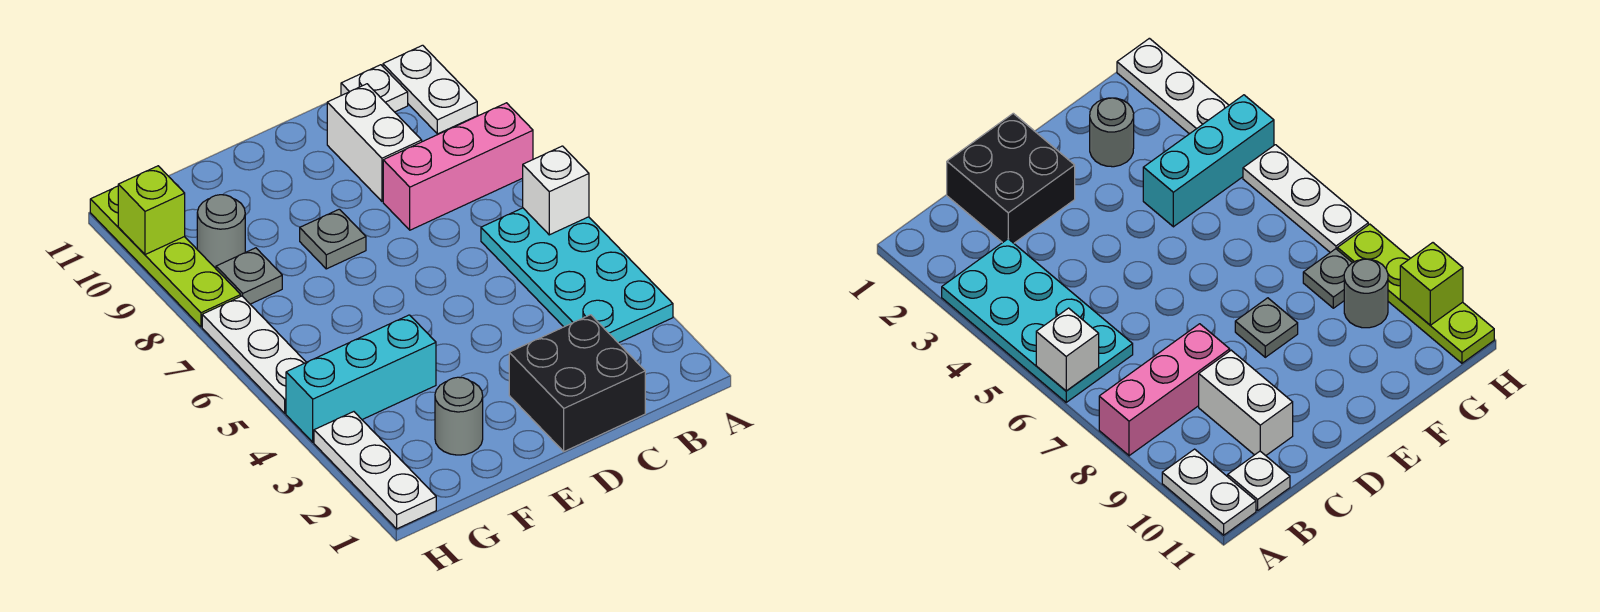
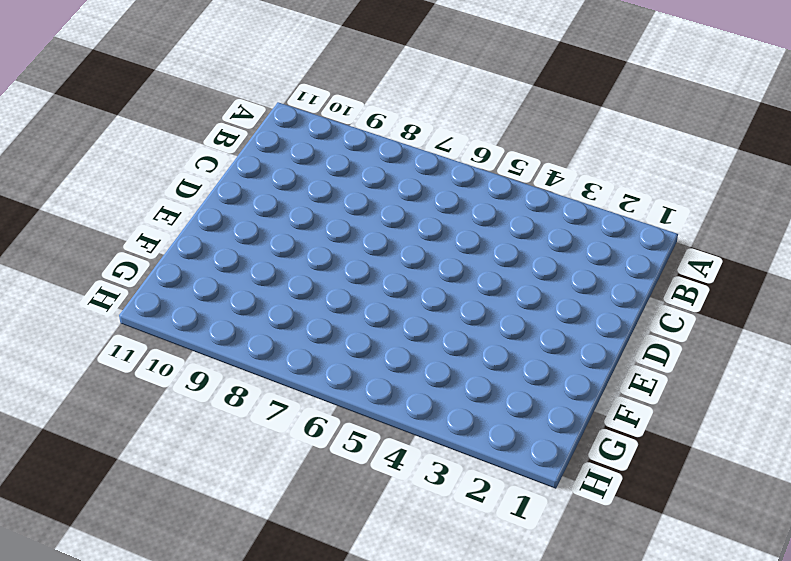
none -> cyan plate A3:B6 level 1
none -> pink brick A8:C8 level 1
none -> white plate A10:A11 level 1

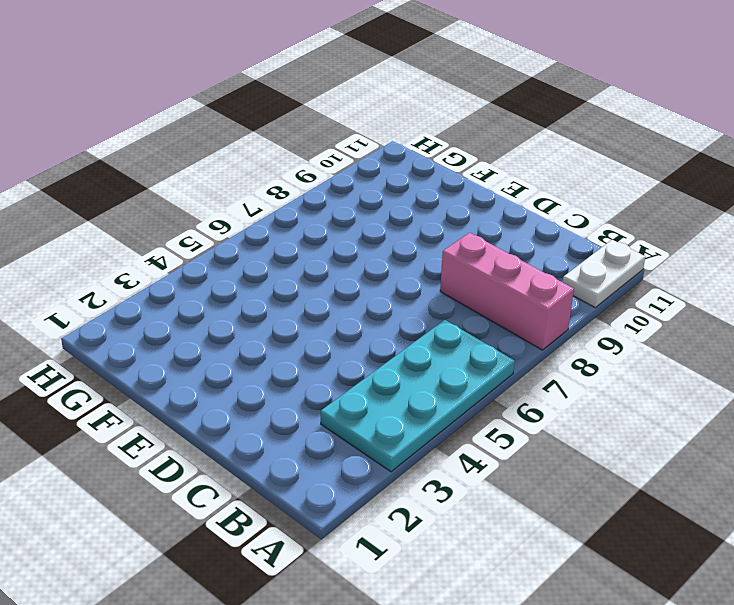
none -> white plate B11 level 1
none -> black brick C1:D2 level 1
none -> white brick C9:C10 level 1

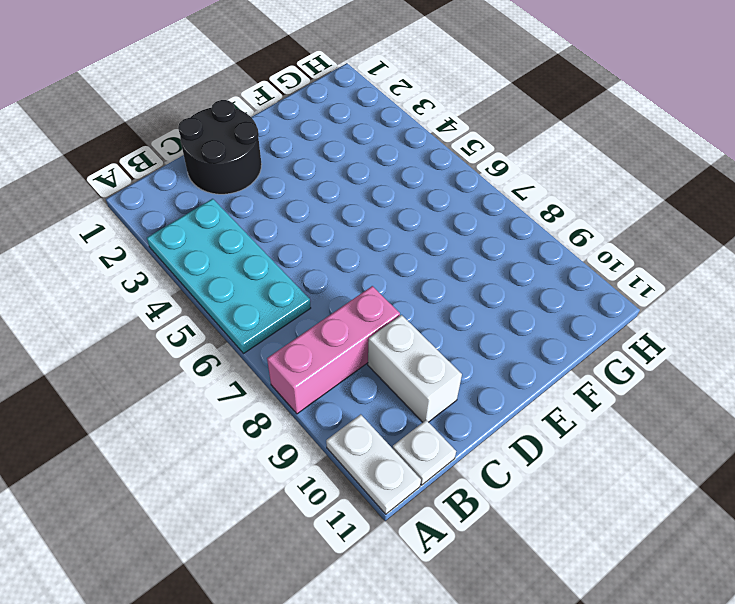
black round brick C1:D2 level 1 -> black brick C1:D2 level 1
none -> grey plate E8 level 1
none -> grey round brick F2 level 1
none -> cyan brick F4:H4 level 1

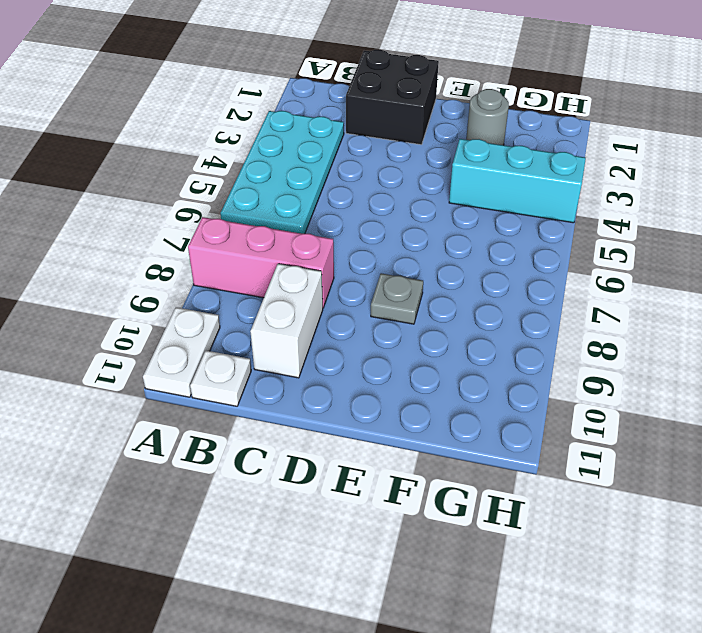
none -> grey plate G8 level 1
none -> grey round brick G9 level 1
none -> white plate H1:H3 level 1

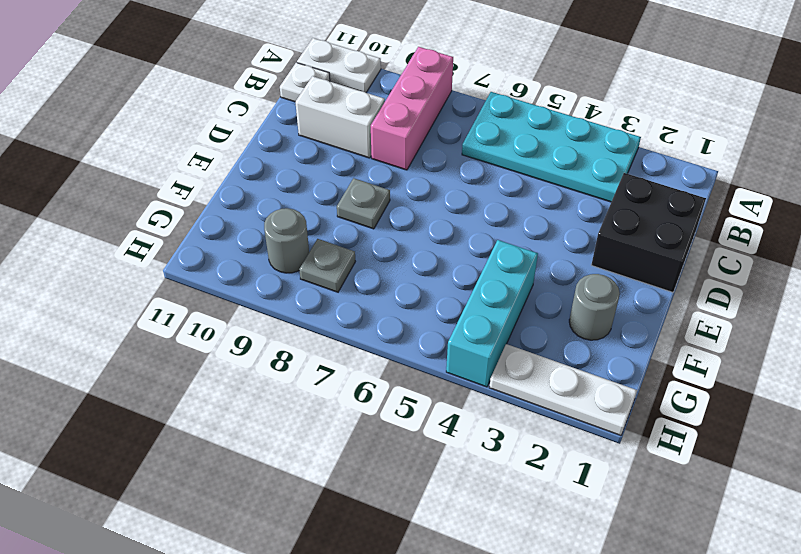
none -> white plate H5:H7 level 1
none -> lime plate H8:H11 level 1
none -> white brick A6 level 2

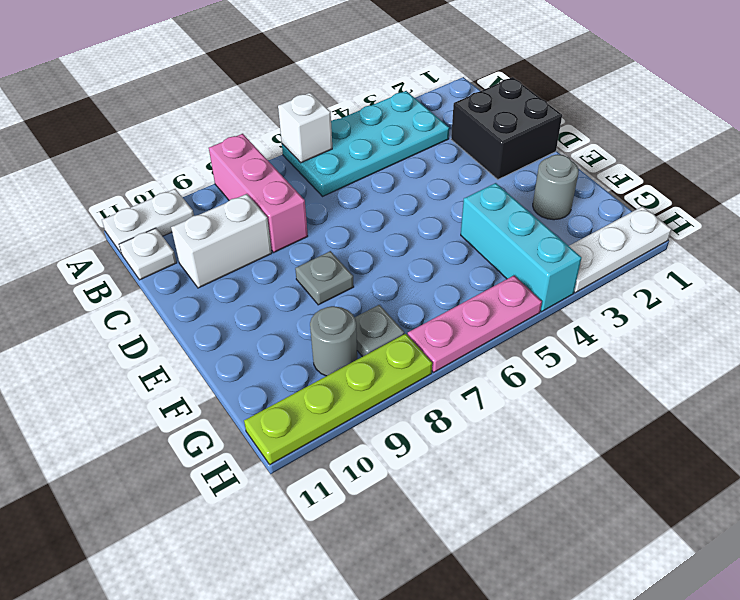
pink plate H5:H7 level 1 -> white plate H5:H7 level 1
none -> lime brick H10 level 2

